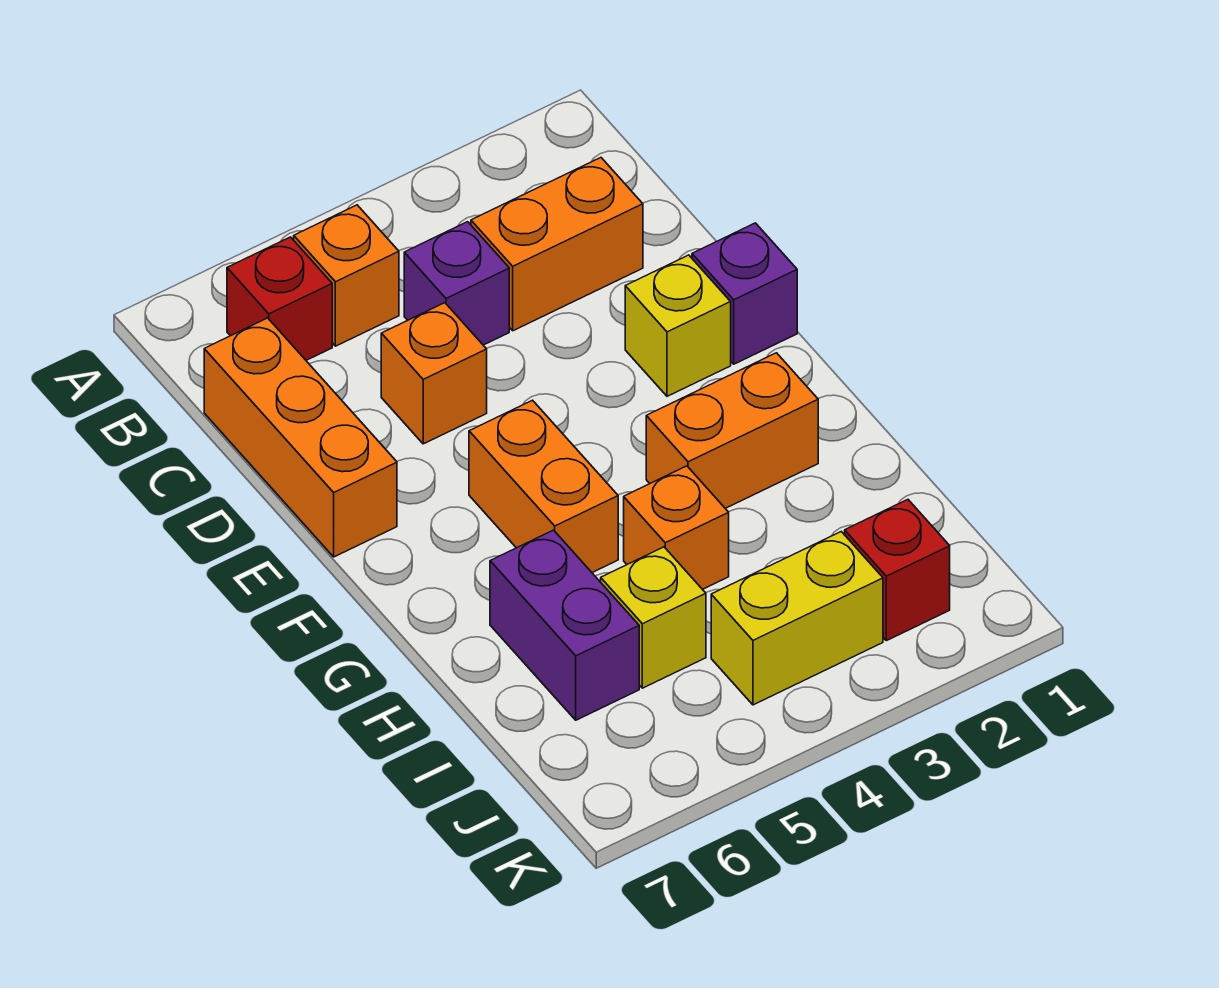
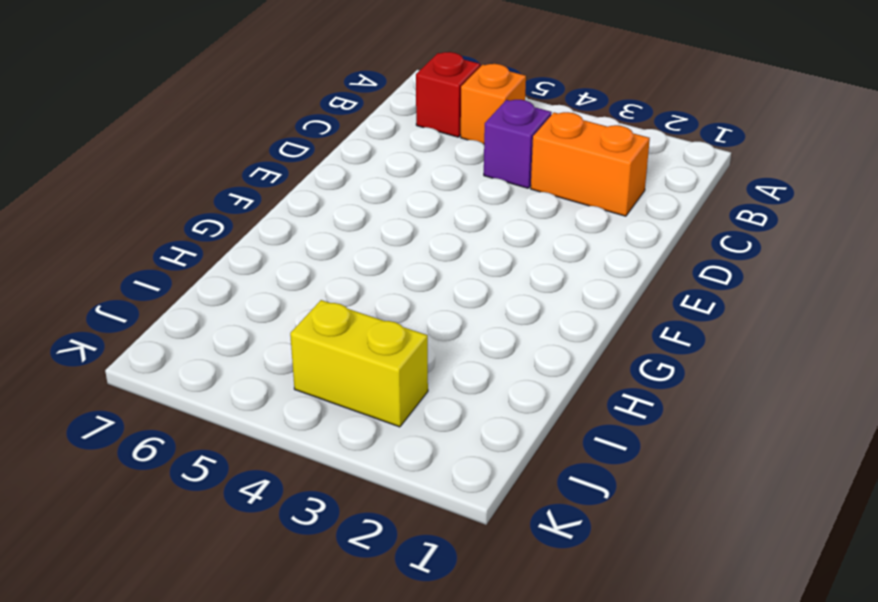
none -> orange brick C7:E7 level 1
none -> orange brick D5 level 1
none -> purple brick E1 level 1

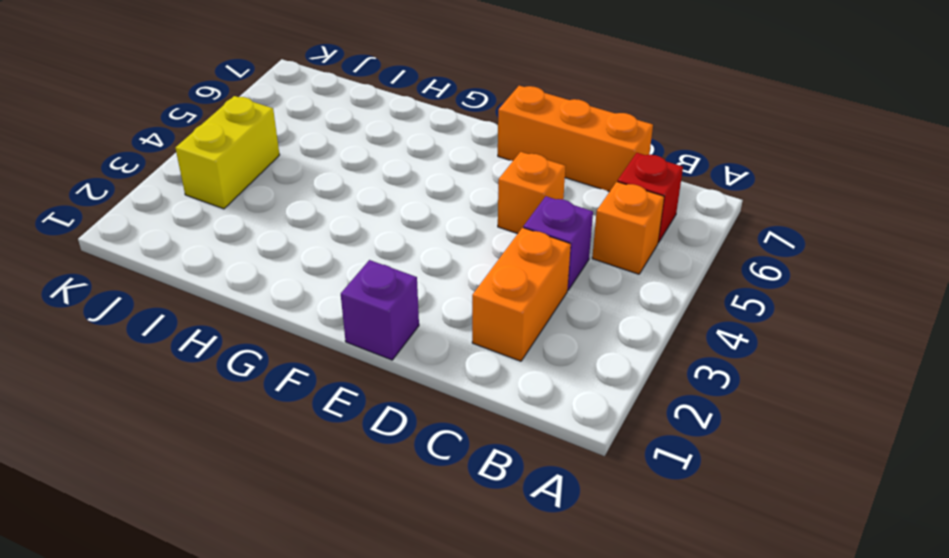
none -> yellow brick E2 level 1
none -> orange brick F5:G5 level 1
none -> orange brick G2:G3 level 1

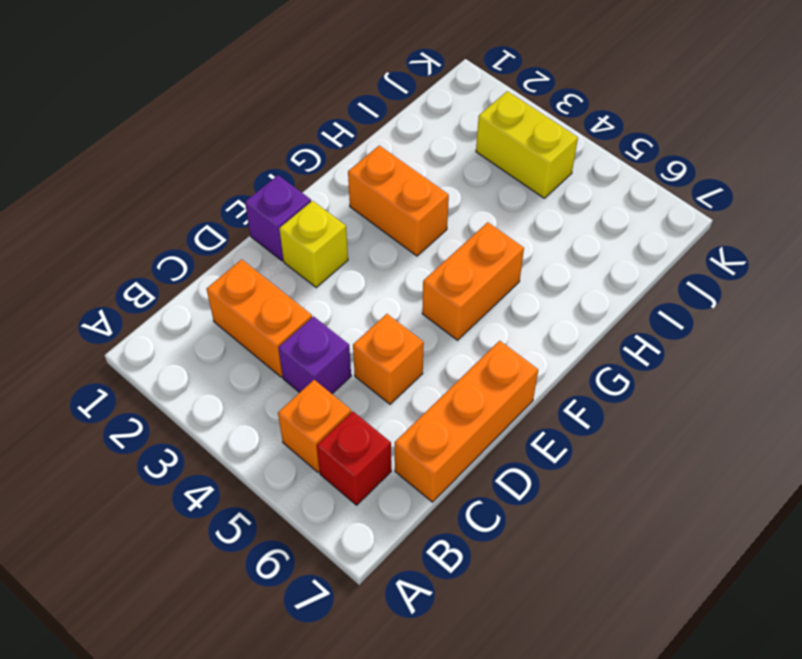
none -> orange brick H4 level 1
none -> purple brick H6:I6 level 1
none -> yellow brick I5 level 1

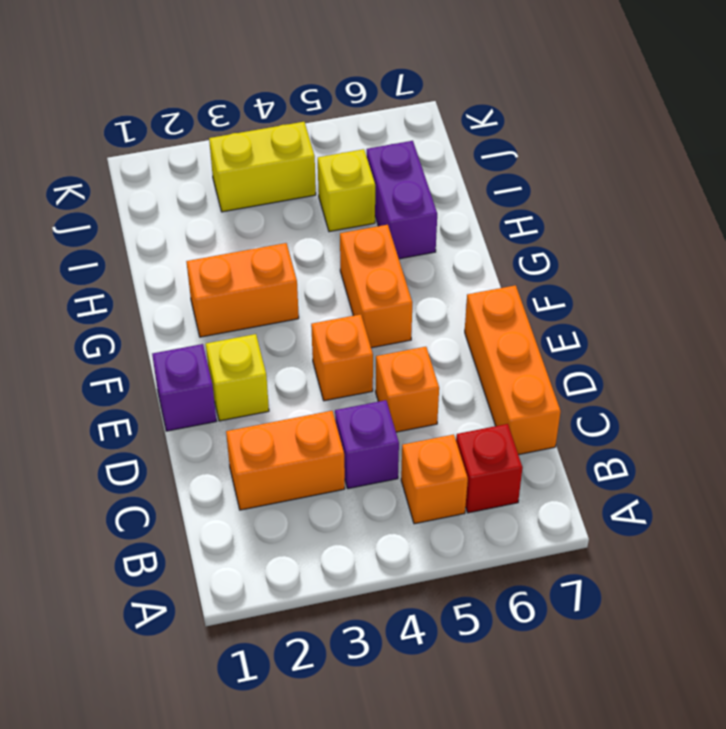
orange brick E4 level 1 -> orange brick H4 level 1
none -> red brick J2 level 1

